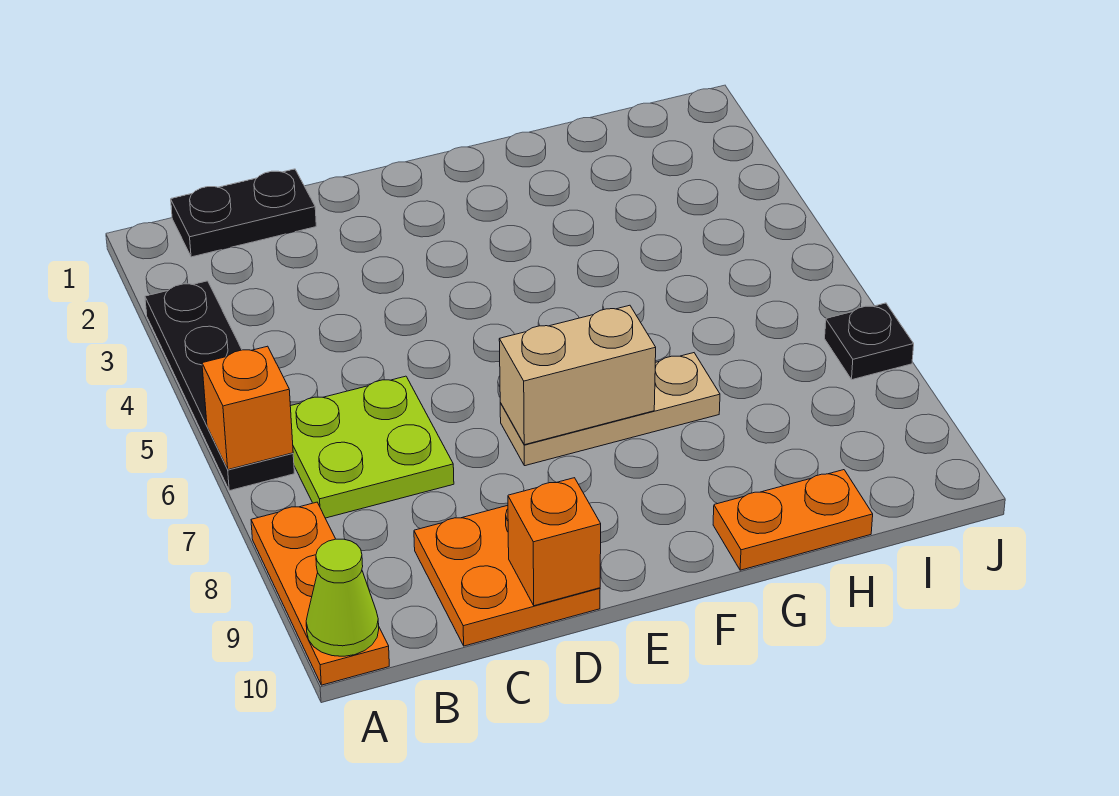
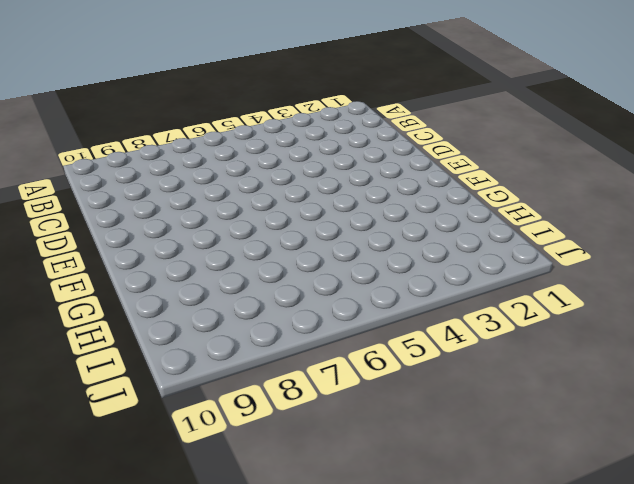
none -> black plate A3:A6 level 1
none -> orange plate A8:A10 level 1
none -> black plate B1:C1 level 1

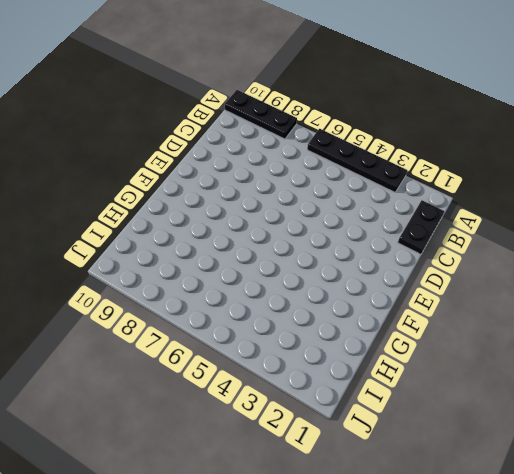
black plate A8:A10 level 1 -> orange plate A8:A10 level 1
none -> lime plate B6:C7 level 1
none -> orange plate C9:D10 level 1
none -> tan plate E7:G7 level 1

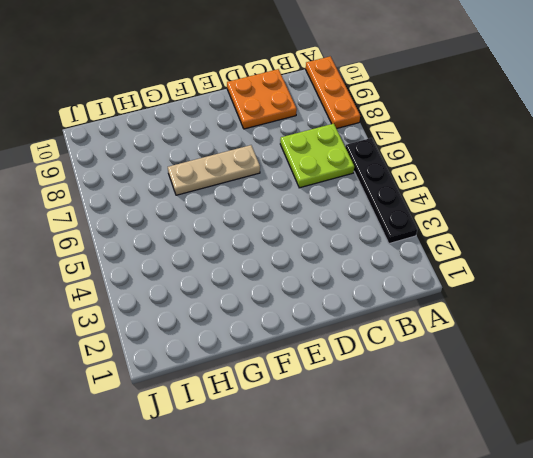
none -> black plate B1:C1 level 1
none -> orange plate G10:H10 level 1
none -> black plate J7 level 1

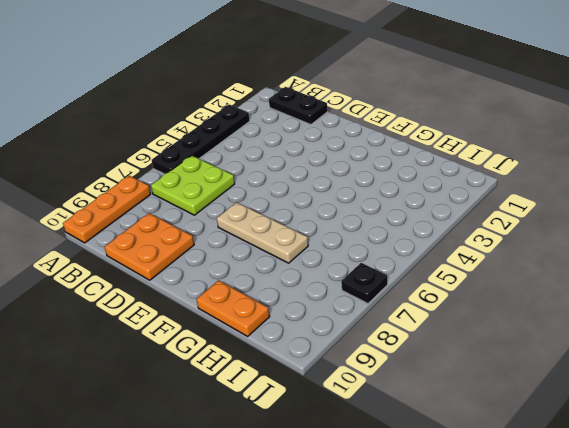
none -> orange brick A6 level 2
none -> lime cone A10 level 2
none -> orange brick D10 level 2

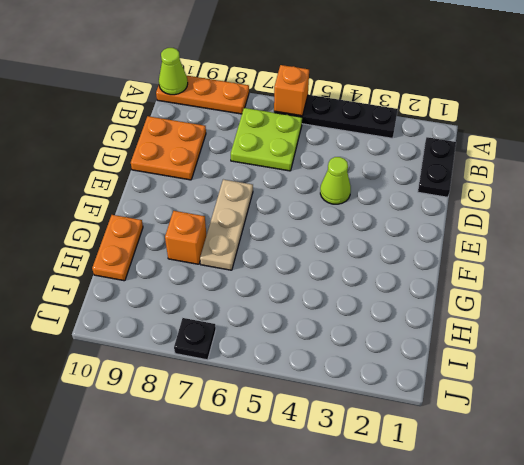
lime cone D4 level 1 -> none
orange brick G8 level 1 -> orange brick D10 level 2
none -> tan brick E7:F7 level 2

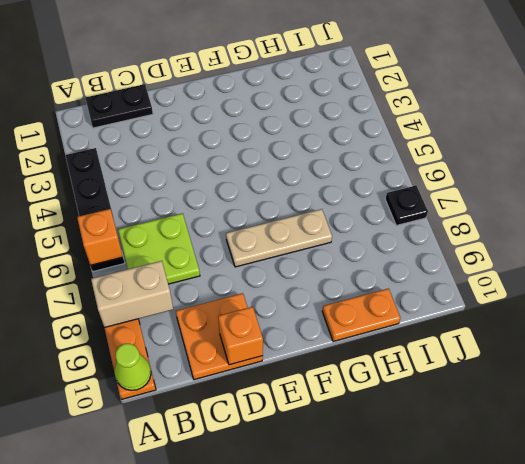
tan brick A8:B8 level 2 -> tan brick E7:F7 level 2

